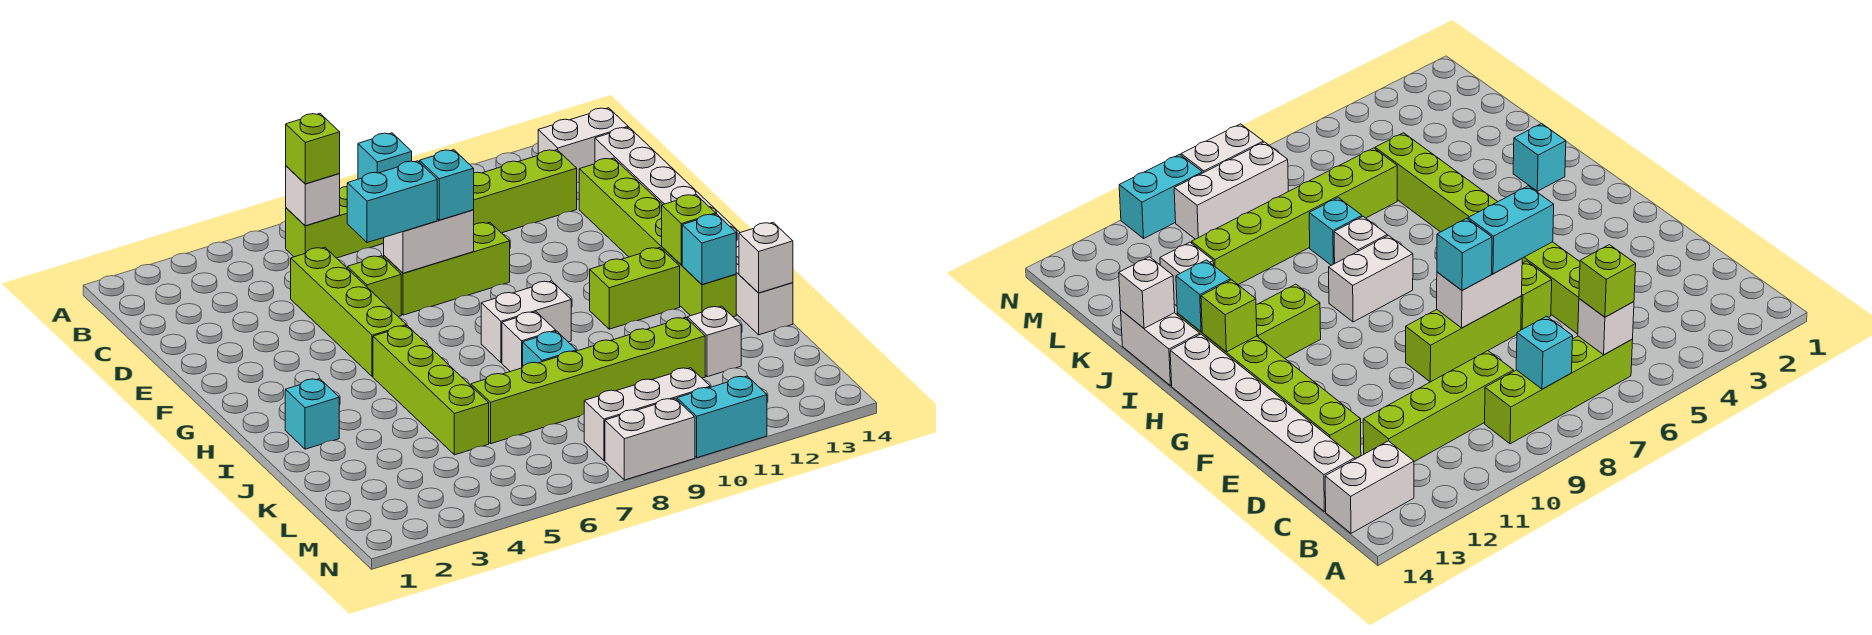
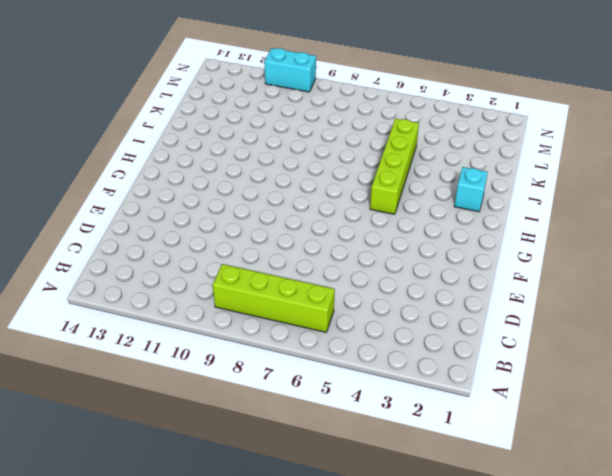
none -> white brick B13:B14 level 1
none -> lime brick C9:C12 level 1
none -> white brick C14:H14 level 1

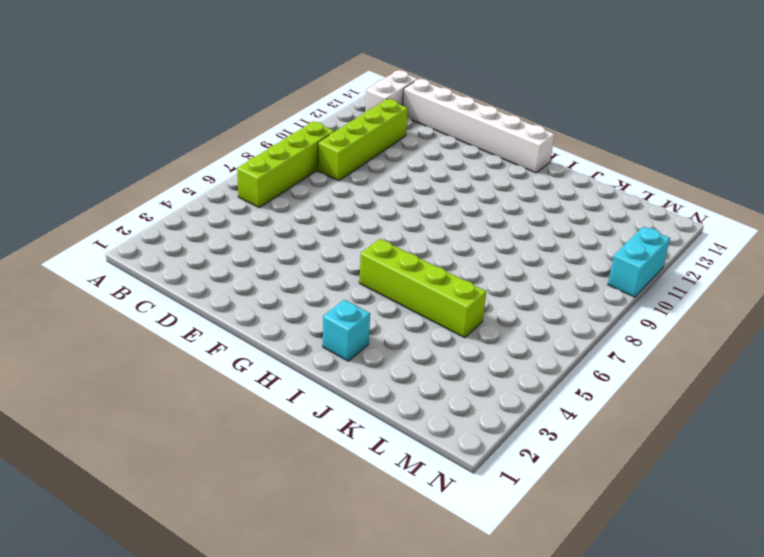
none -> lime brick D5:G5 level 1
none -> lime brick D13:I13 level 1
none -> lime brick E6 level 1

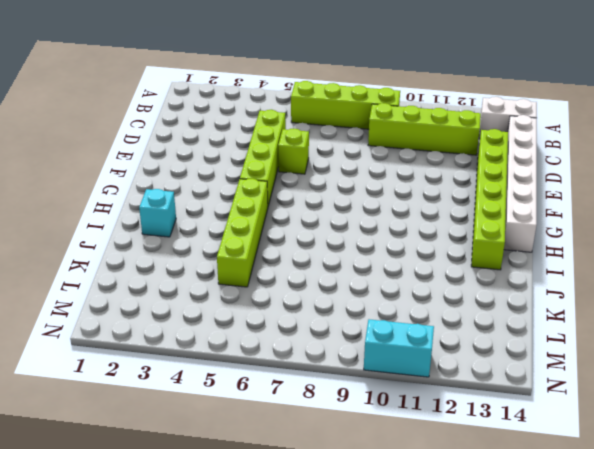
none -> lime brick E7:E9 level 1
none -> white brick H8:H9 level 1
none -> lime brick H11:H12 level 1

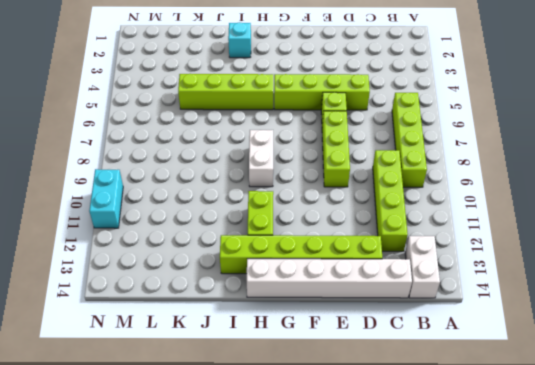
none -> white brick I8 level 1
none -> white brick I14:J14 level 1
none -> cyan brick J8 level 1

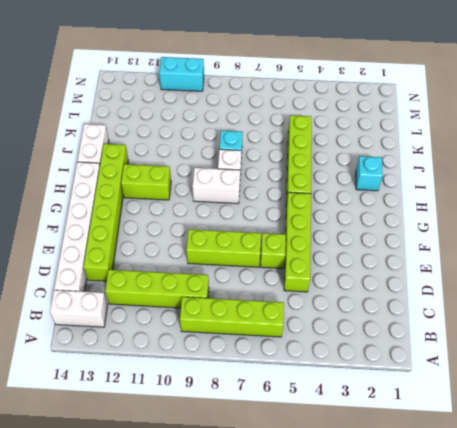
none -> lime brick K6:K11 level 1
none -> white brick K12 level 1
none -> white brick M8:M10 level 1

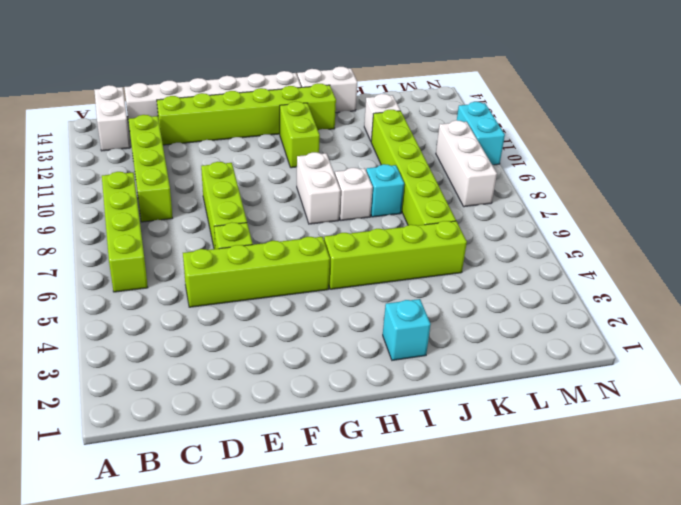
none -> white brick N8:N9 level 1
none -> white brick B6 level 2
none -> cyan brick B8 level 2

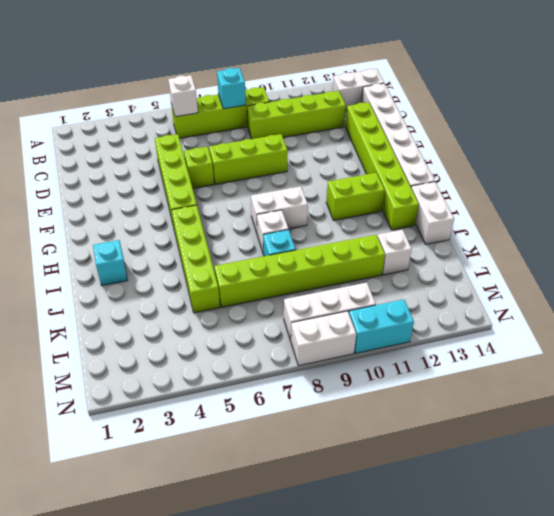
none -> white brick E7:E8 level 2
none -> lime brick H13 level 2
none -> cyan brick I13 level 2

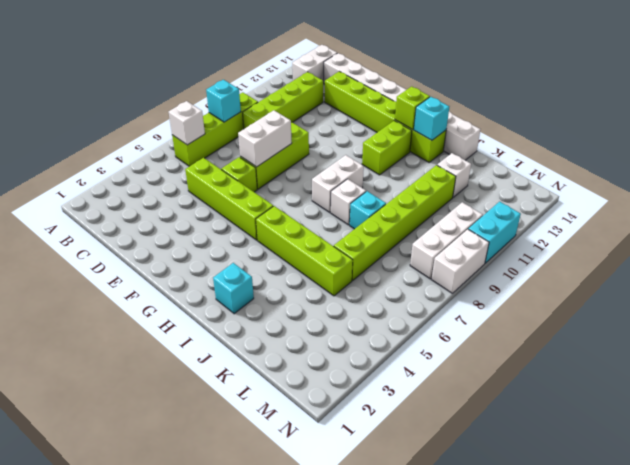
none -> white brick J14 level 2
none -> lime brick B6 level 3
none -> cyan brick E6:E7 level 3

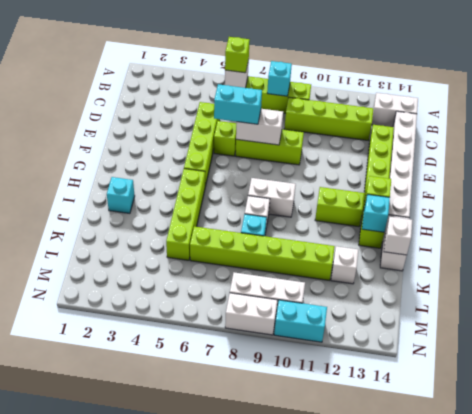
none -> cyan brick E8 level 3

